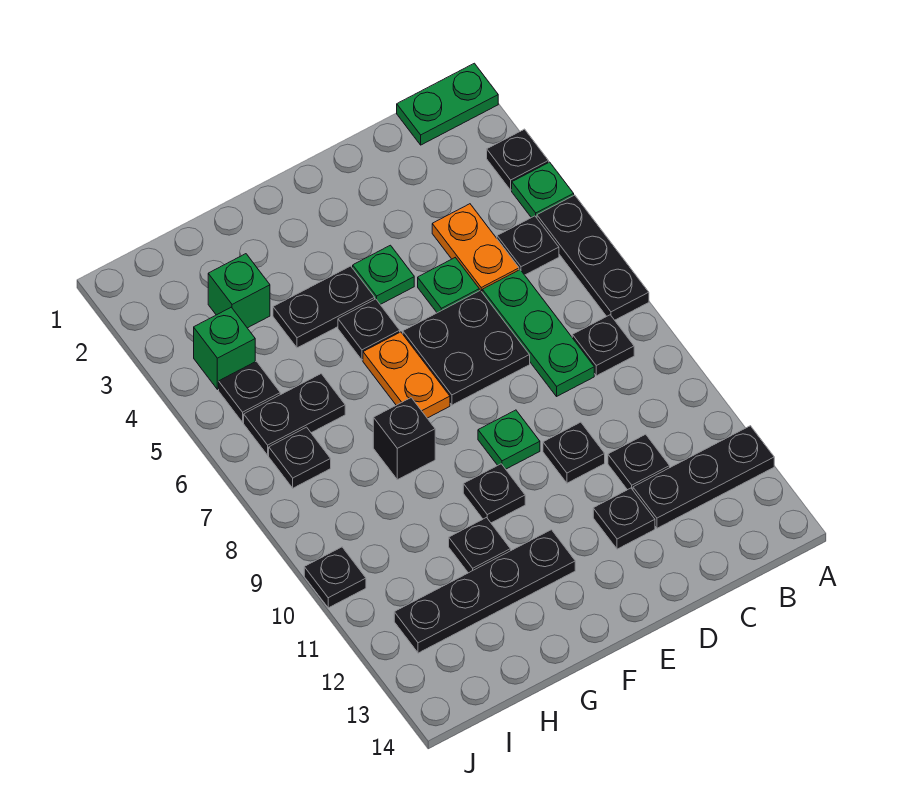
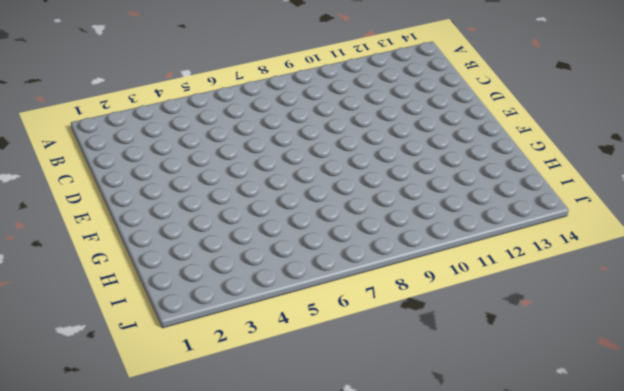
none -> green plate A1:B1 level 1
none -> black plate A3 level 1
none -> green plate A4 level 1

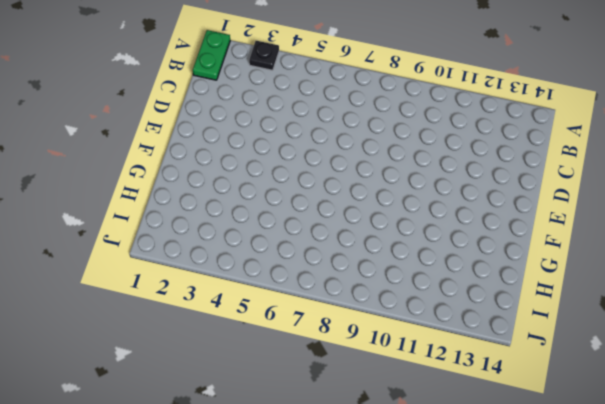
none -> green plate A4 level 1
none -> black plate A5:A7 level 1
none -> black plate A12:C12 level 1

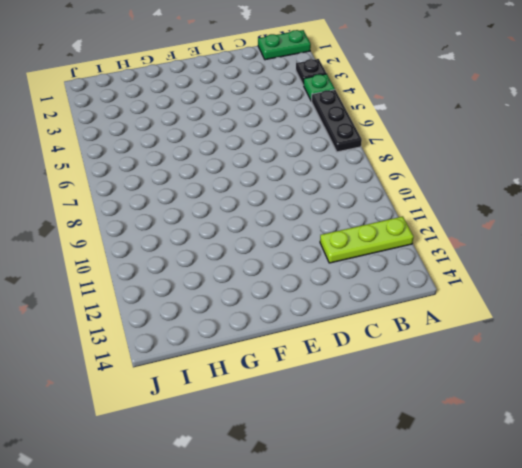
lime plate A12:C12 level 1 -> black plate A12:C12 level 1
none -> black plate B5 level 1
none -> black plate B8 level 1
none -> orange plate C4:C5 level 1

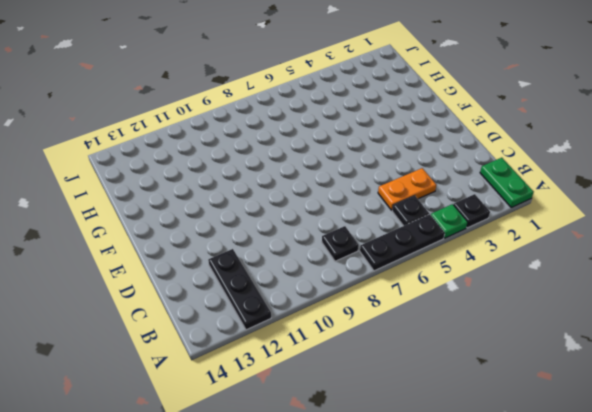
none -> green plate C6:C8 level 1
none -> black plate C11 level 1
none -> green plate D5 level 1

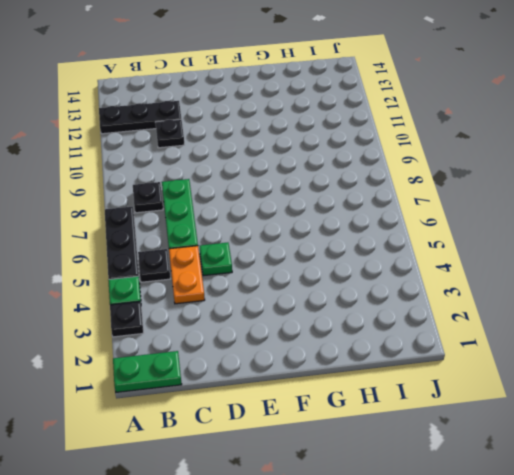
none -> black plate D6:E7 level 1
none -> black plate D10 level 1
none -> black plate D12 level 1

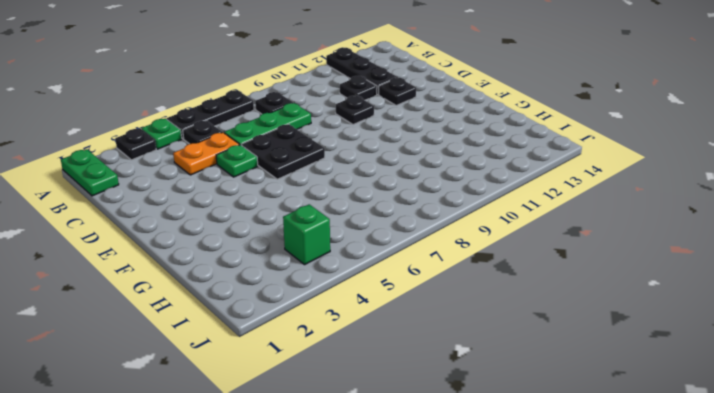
none -> green plate E4 level 1
none -> green plate E9 level 1
none -> black plate F4:G4 level 1

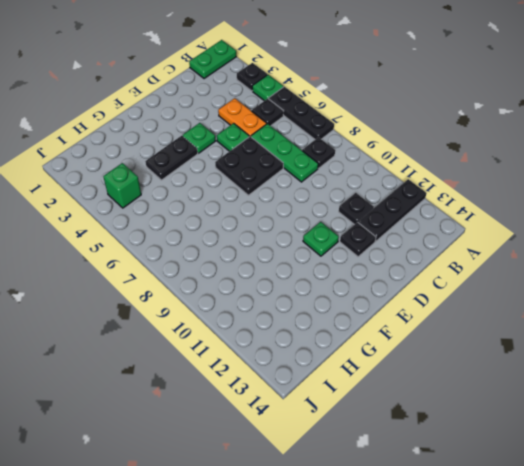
green plate E11 level 1 -> green plate E9 level 1
none -> black plate D10 level 1
none -> black plate F5 level 1
none -> orange plate F6:F7 level 1

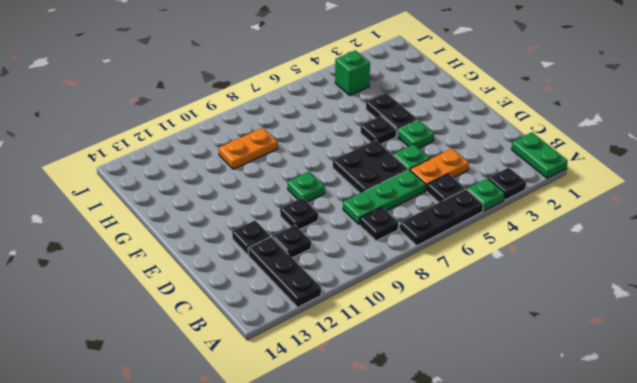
orange plate H9:H10 level 1 -> orange plate F6:F7 level 1
none -> black plate F10 level 1
none -> black plate F12:I12 level 1
none -> black brick G8 level 1

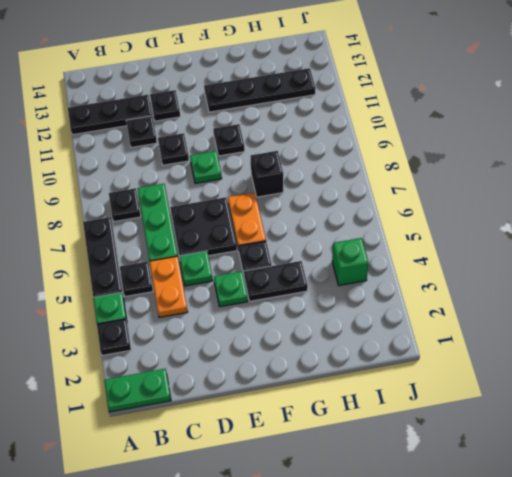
none -> black plate G11 level 1
none -> green brick H3 level 1
none -> black plate H6:I6 level 1

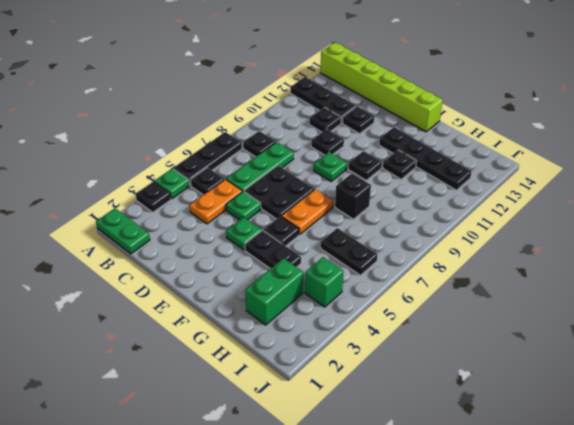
lime brick A14:F14 level 1 -> none
green brick H2:H3 level 1 -> green brick H3 level 1
none -> black plate I5 level 1
none -> black plate I7 level 1
none -> black plate J10 level 1

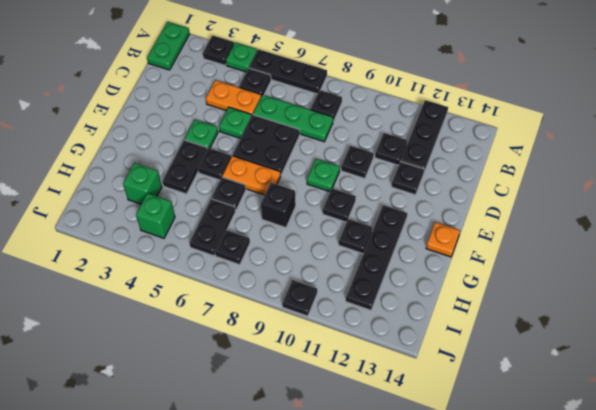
orange plate F14 level 1 -> none
black plate G6 level 1 -> black plate I5 level 1

